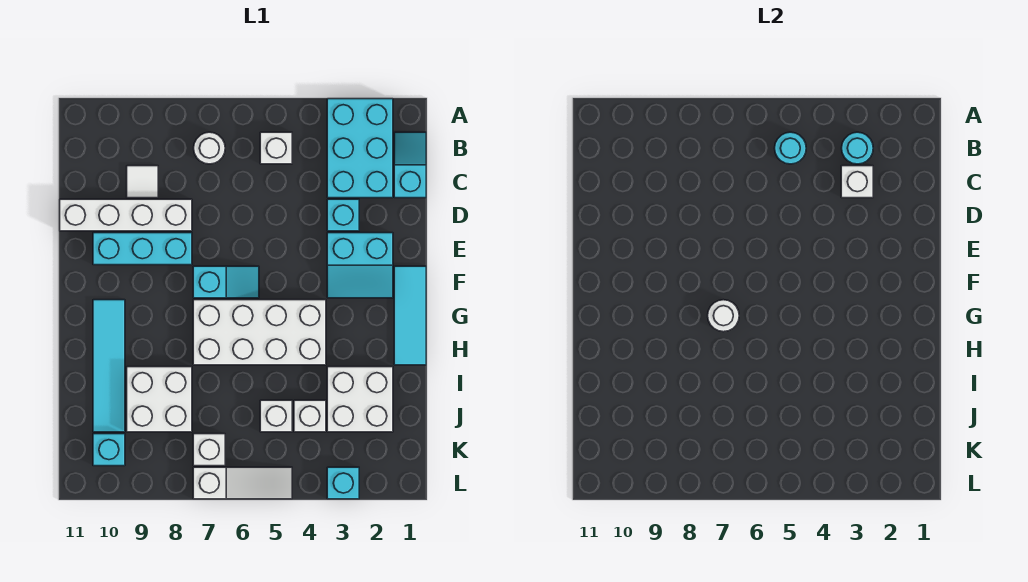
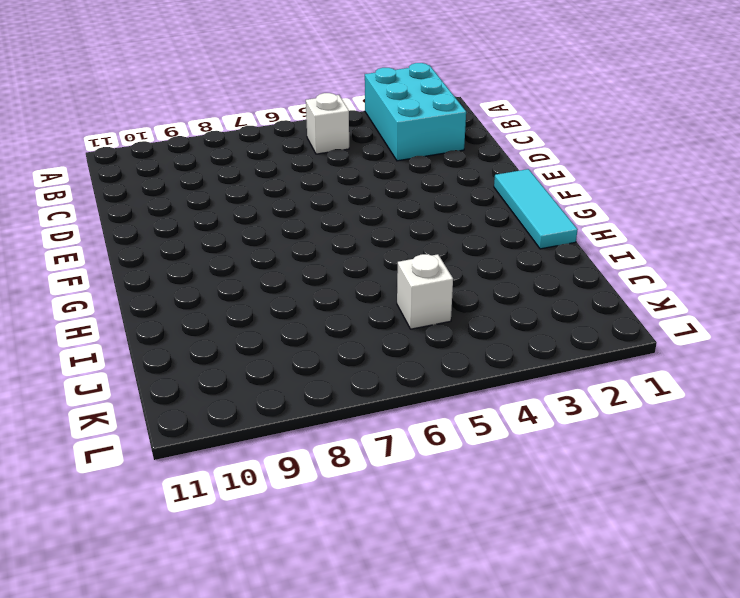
none -> cyan slope B1:C1 level 1 top C
none -> white round brick B7 level 1
none -> white tile C9 level 1

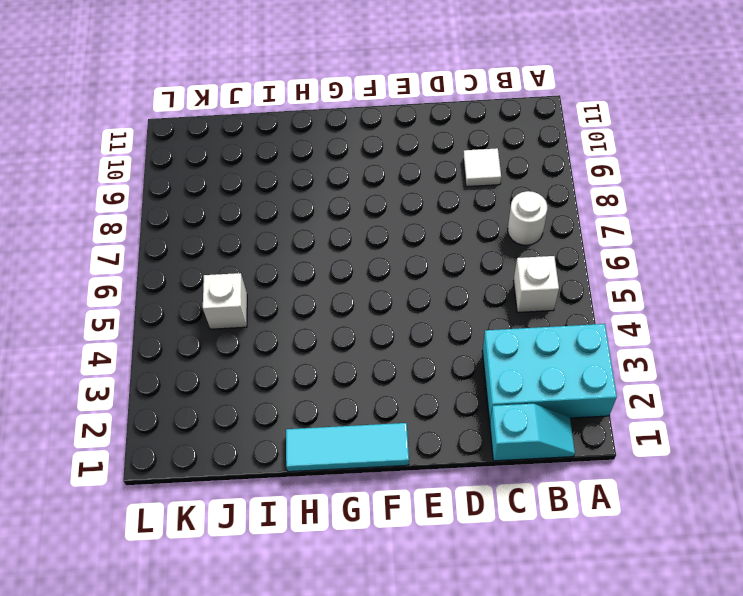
none -> cyan brick D3 level 1
none -> white brick D8:D11 level 1
none -> cyan slope E2:F3 level 1 top E

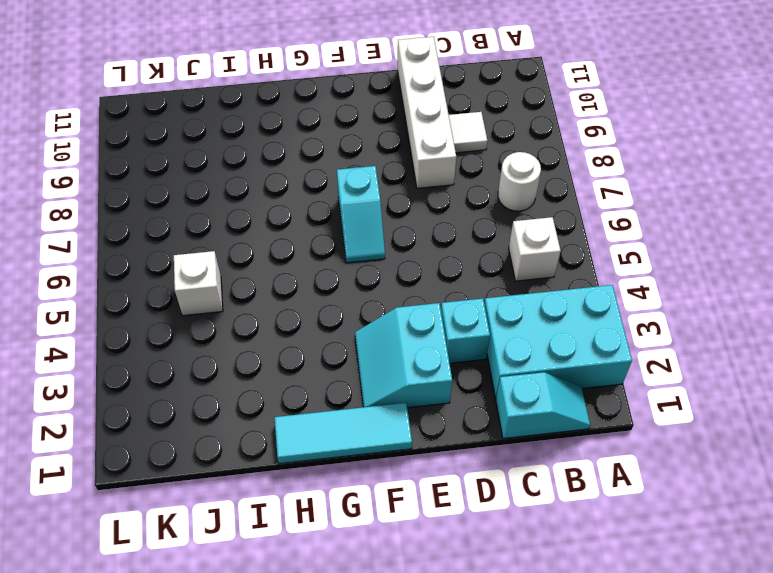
none -> cyan brick E8:E10 level 1
none -> white brick G4:H7 level 1
none -> cyan tile G10:J10 level 1

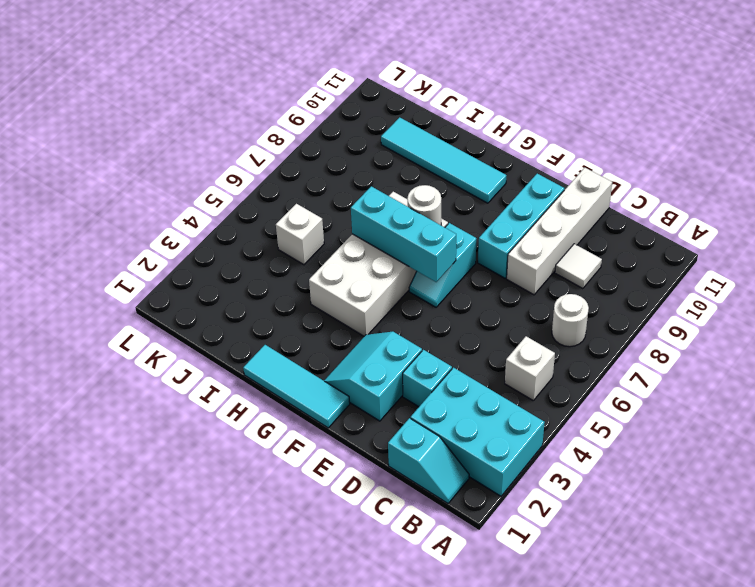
cyan brick F6:H6 level 2 -> none
none -> white brick I2:J3 level 1
none -> white brick I8:J9 level 1
none -> white brick J4 level 1

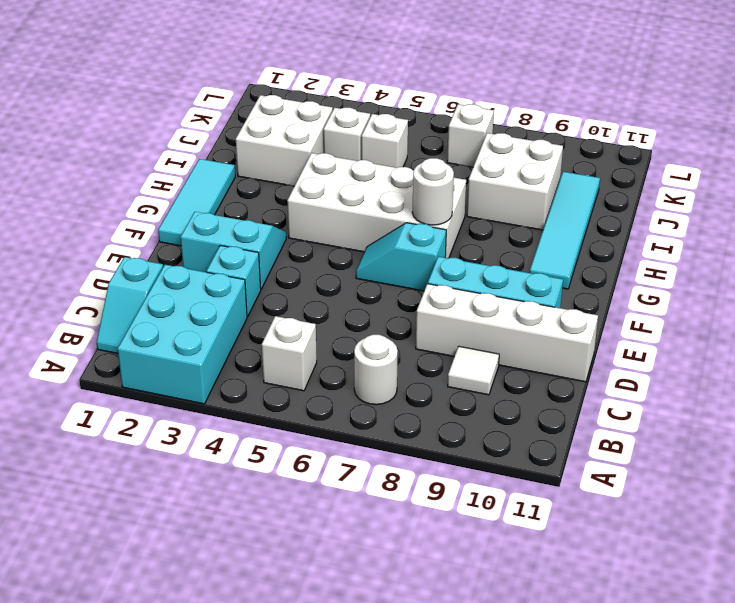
none -> cyan brick K10 level 1
none -> cyan brick L3 level 1
none -> white slope L5:L7 level 1 top 7

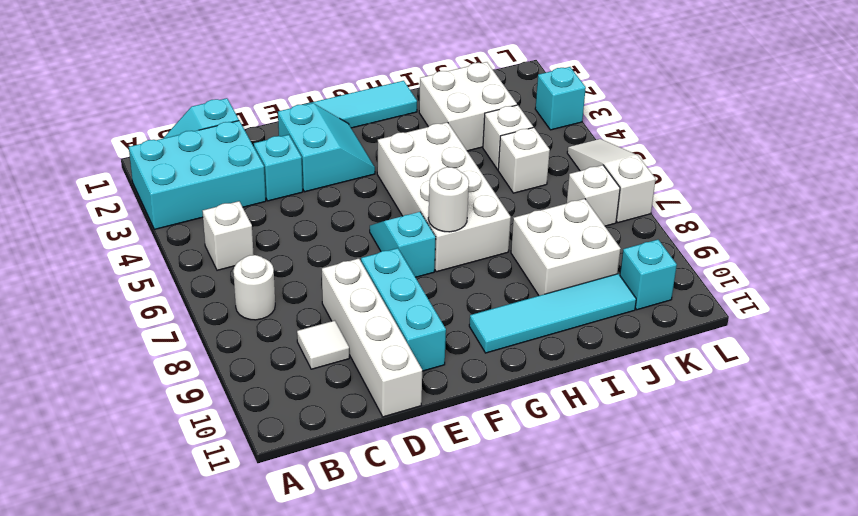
none -> cyan round brick B3 level 2
none -> cyan round brick B5 level 2
none -> white brick C3 level 2

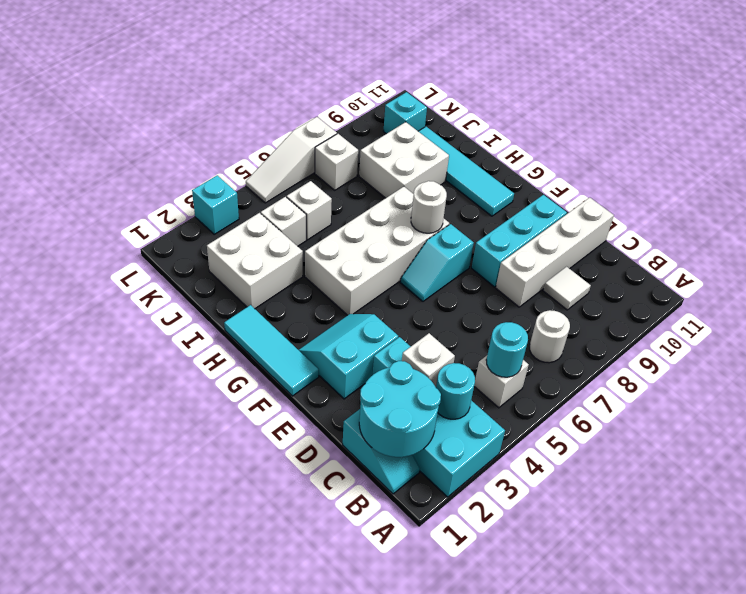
cyan round brick B1:C2 level 2 -> none

